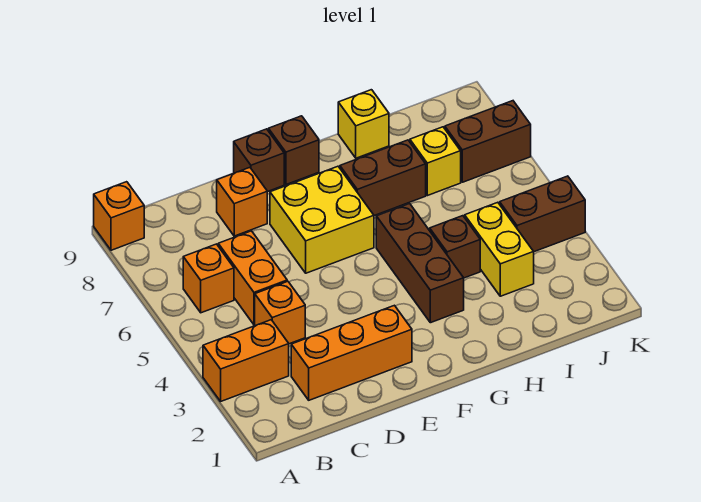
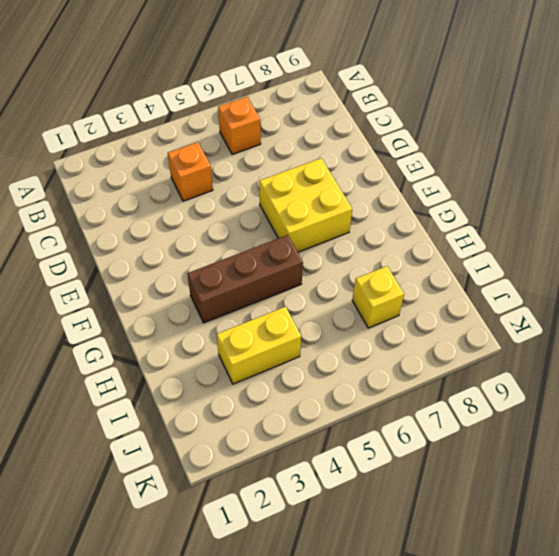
none -> orange brick A3:B3 level 1
none -> orange brick A9 level 1
none -> orange brick C2:E2 level 1

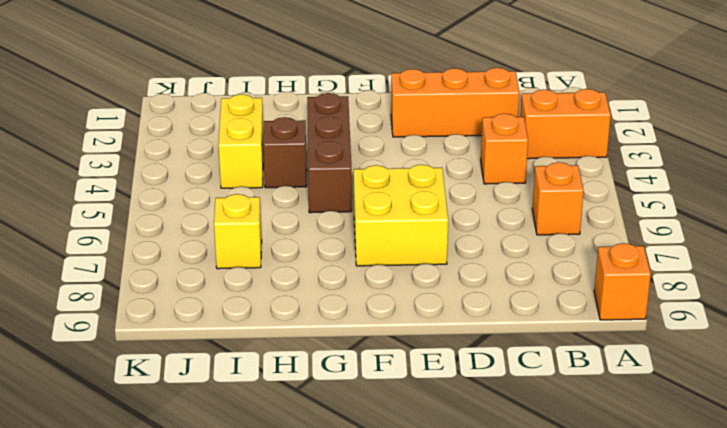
none -> orange brick C5:C6 level 1
none -> orange brick D8 level 1
none -> brown brick E9 level 1

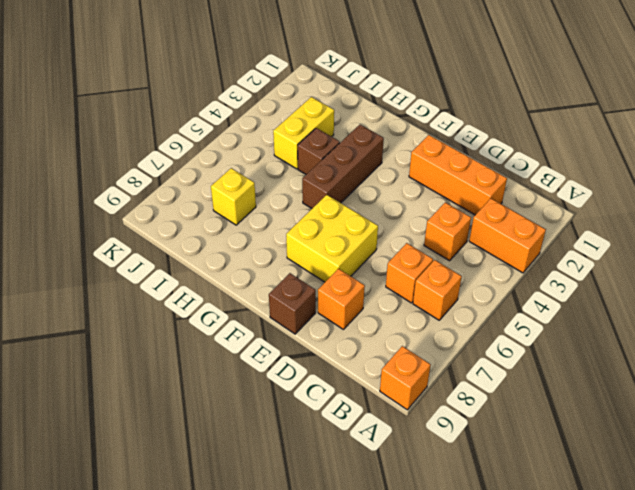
orange brick C6 level 1 -> orange brick C5:C6 level 1
none -> brown brick F9 level 1
none -> brown brick G7:H7 level 1
none -> yellow brick H9 level 1

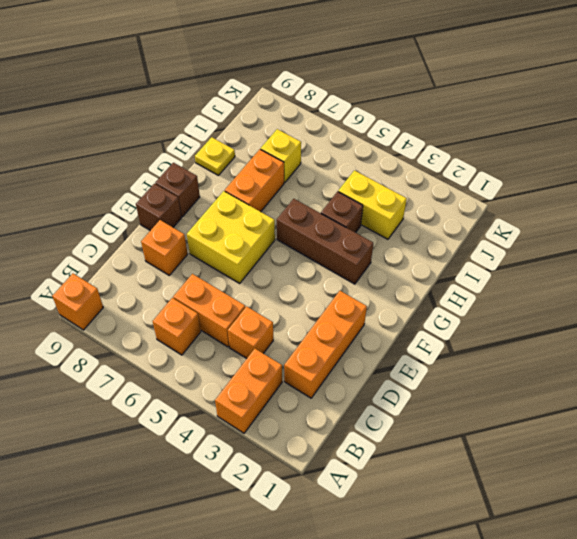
orange brick G7:H7 level 1 -> brown brick G7:H7 level 1
yellow plate H9 level 1 -> yellow brick H9 level 1
none -> brown brick J4:K4 level 1
none -> brown brick J7:K7 level 1

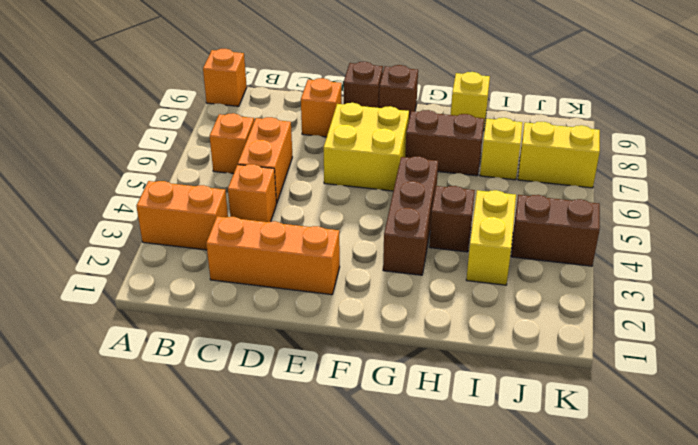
yellow brick J7:K7 level 1 -> brown brick J7:K7 level 1

